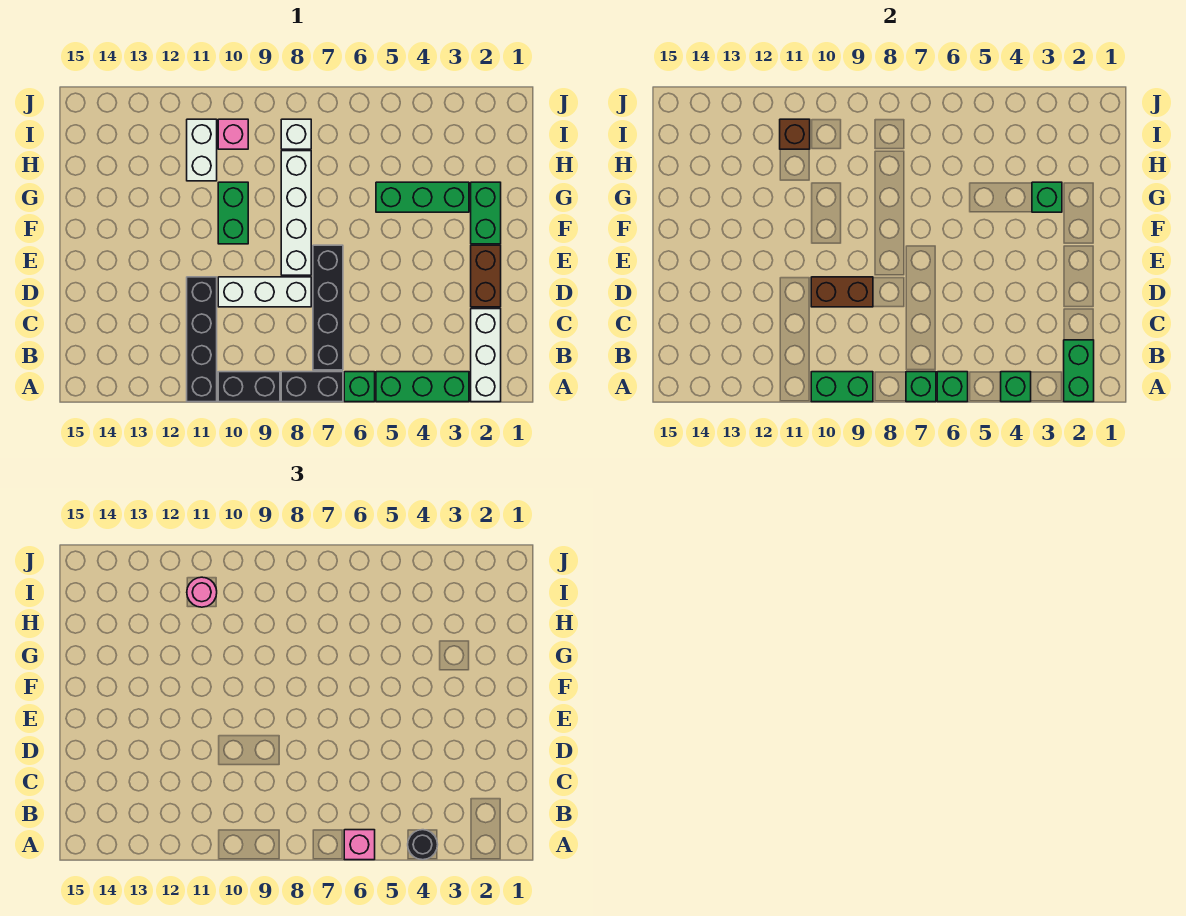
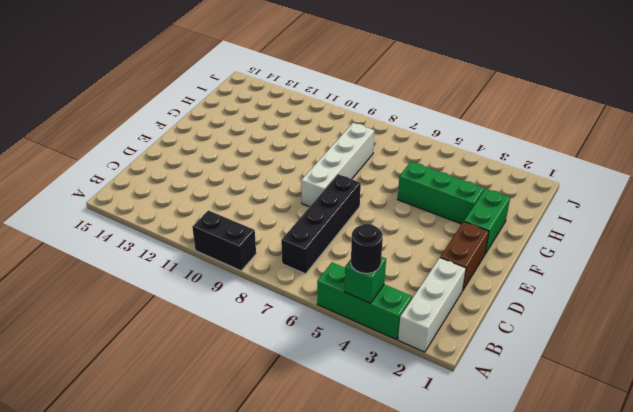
none -> green brick A6 level 1
none -> black brick A7:A8 level 1
none -> black brick A11:D11 level 1

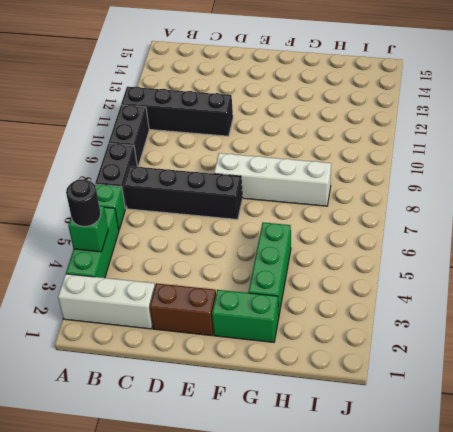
none -> white brick D8:D10 level 1
none -> green brick F10:G10 level 1
none -> white brick H11:I11 level 1

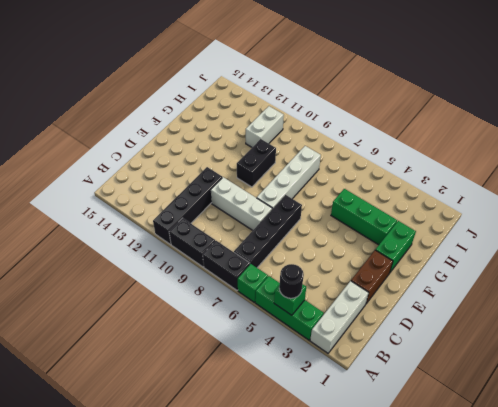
black brick F10:G10 level 1 -> green brick F10:G10 level 1
none -> white brick I8 level 1
none -> pink brick I10 level 1
none -> green brick A2:B2 level 2

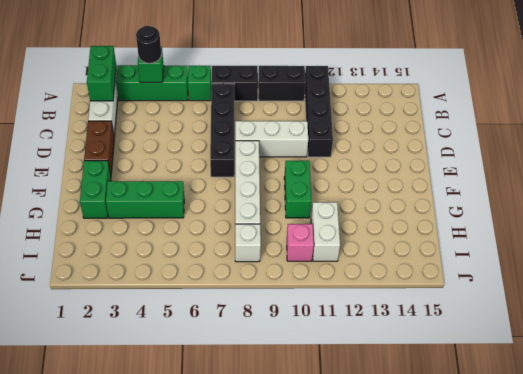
none -> green brick A6 level 2
none -> green brick A7 level 2
none -> green brick A9:A10 level 2

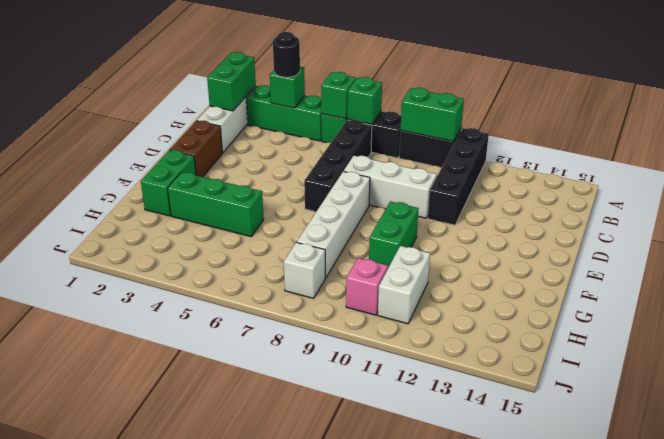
none -> brown brick D9:D10 level 2
none -> green brick G3 level 2
none -> brown brick I11 level 2

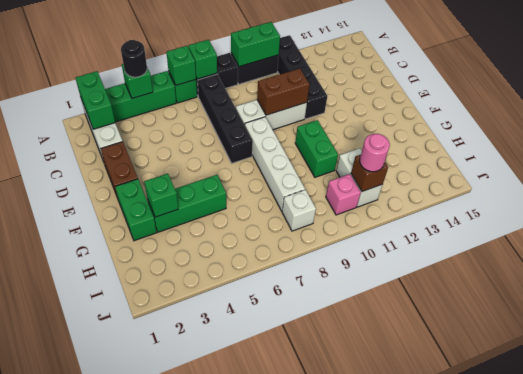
none -> pink brick A6 level 3

